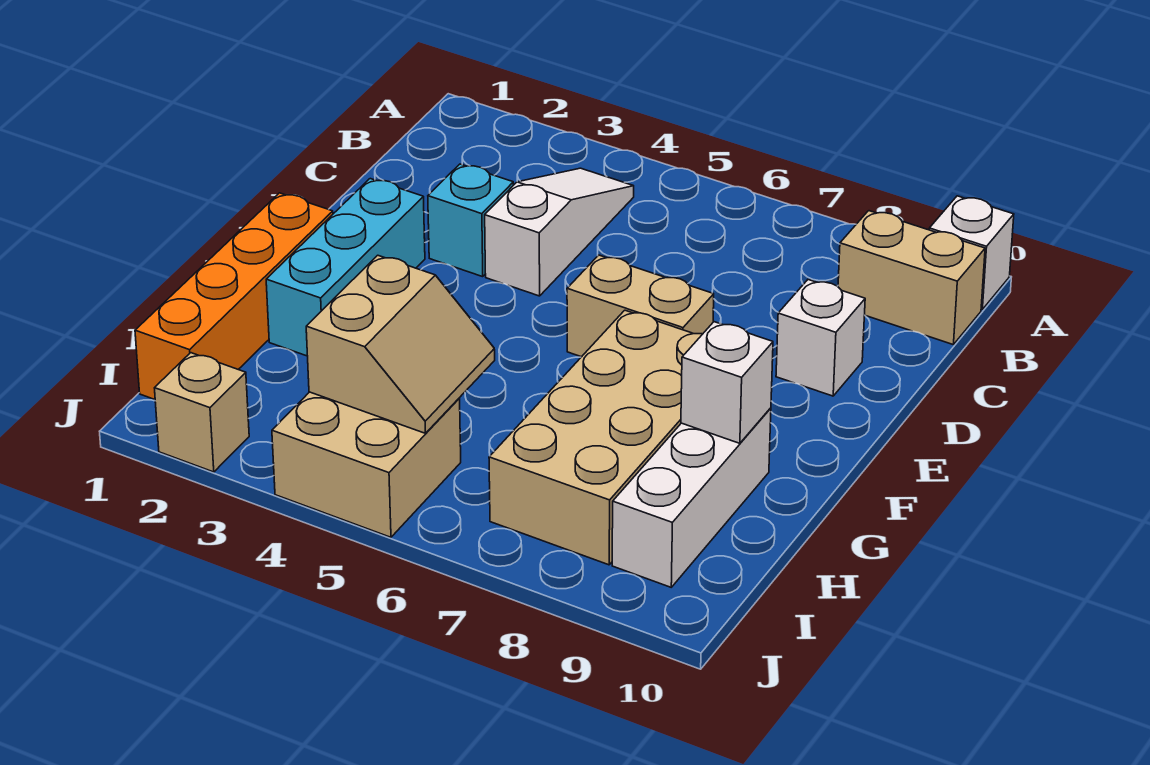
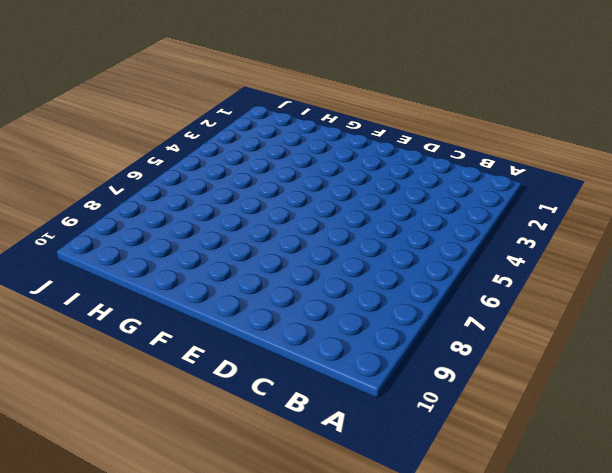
none -> white brick A10 level 1
none -> white slope B4:D4 level 1 top D
none -> tan brick B9:B10 level 1

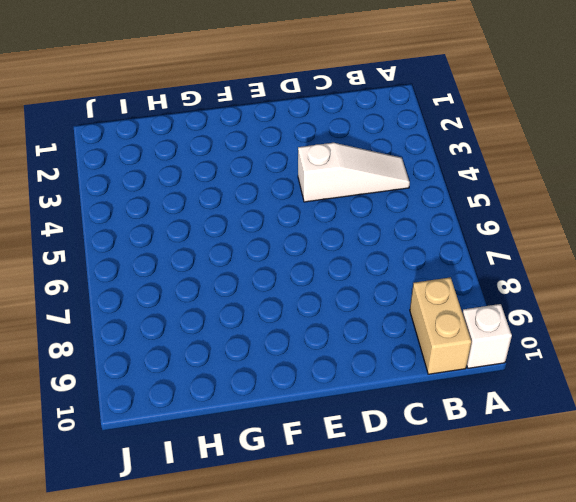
none -> cyan brick D3 level 1
none -> white brick D9 level 1
none -> cyan brick E2:G2 level 1

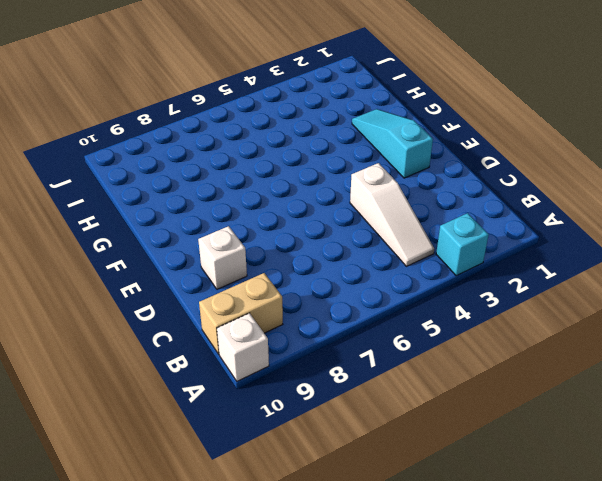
cyan brick A3 level 1 -> cyan brick D3 level 1
cyan slope E2:G2 level 1 top E -> cyan brick E2:G2 level 1
none -> tan brick E6:E7 level 1
none -> orange brick F1:I1 level 1
none -> tan brick F7:I8 level 1

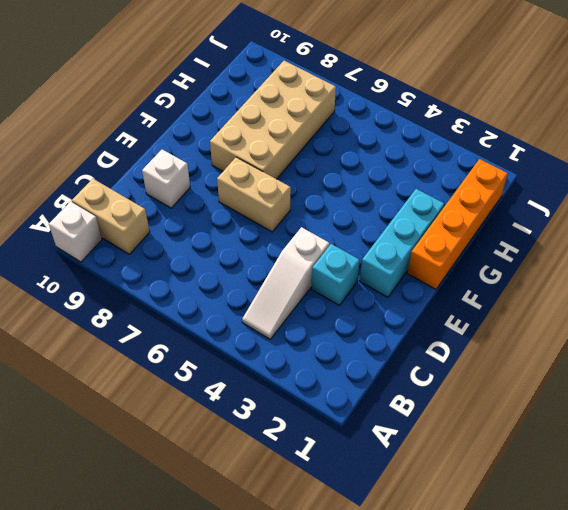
none -> white brick G9:I9 level 1
none -> tan brick I4:J5 level 1
none -> tan brick J2 level 1

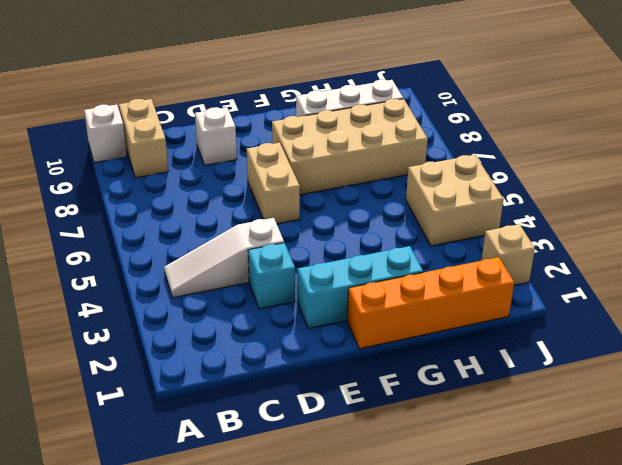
none -> white brick G9 level 2
none -> tan slope H4:I5 level 2 top 4

